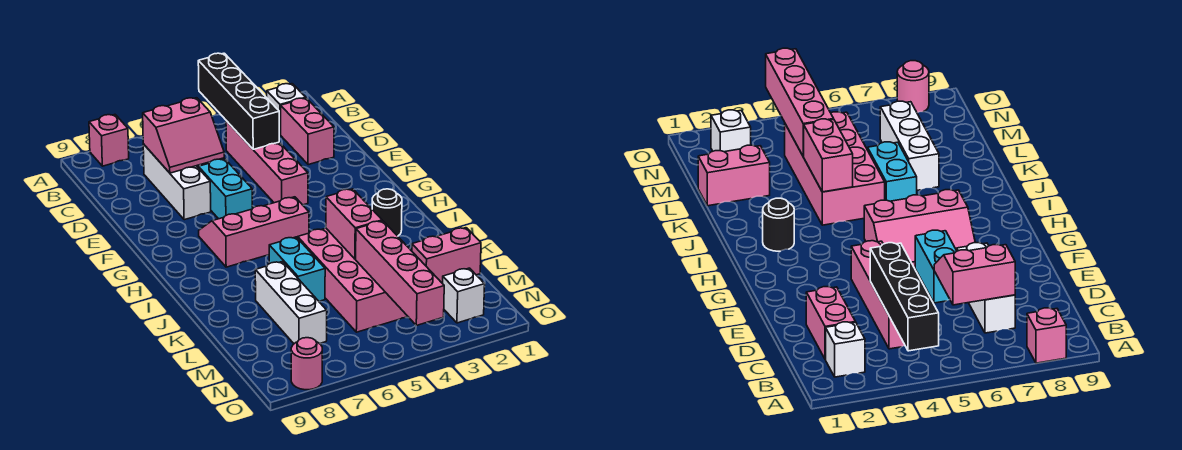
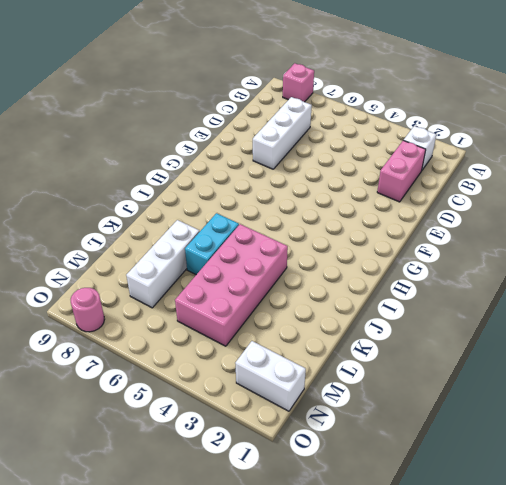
white brick N1:N2 level 1 -> white brick N2 level 1
none -> pink brick C4:F4 level 1
none -> cyan brick E6:F6 level 1
none -> pink slope G5:H7 level 1 top H

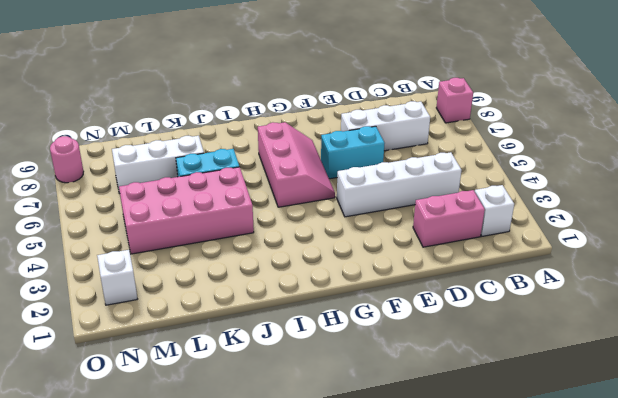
white brick C4:F4 level 1 -> pink brick C4:F4 level 1
none -> black round brick I2 level 1
none -> pink brick L1:L2 level 1
none -> black brick A4:D4 level 2

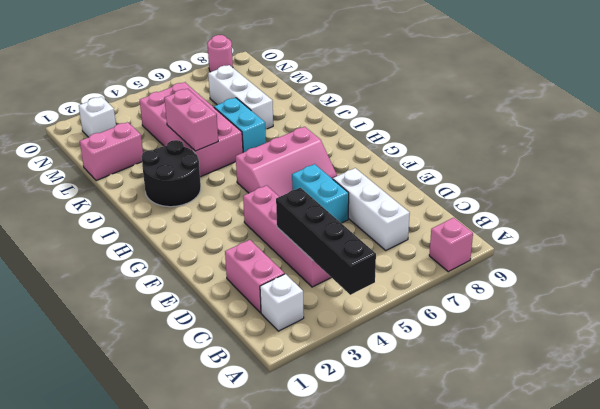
black round brick I2:J3 level 1 -> black round brick I2 level 1
none -> pink slope C6:D7 level 2 top C
none -> pink brick L4:O4 level 2

